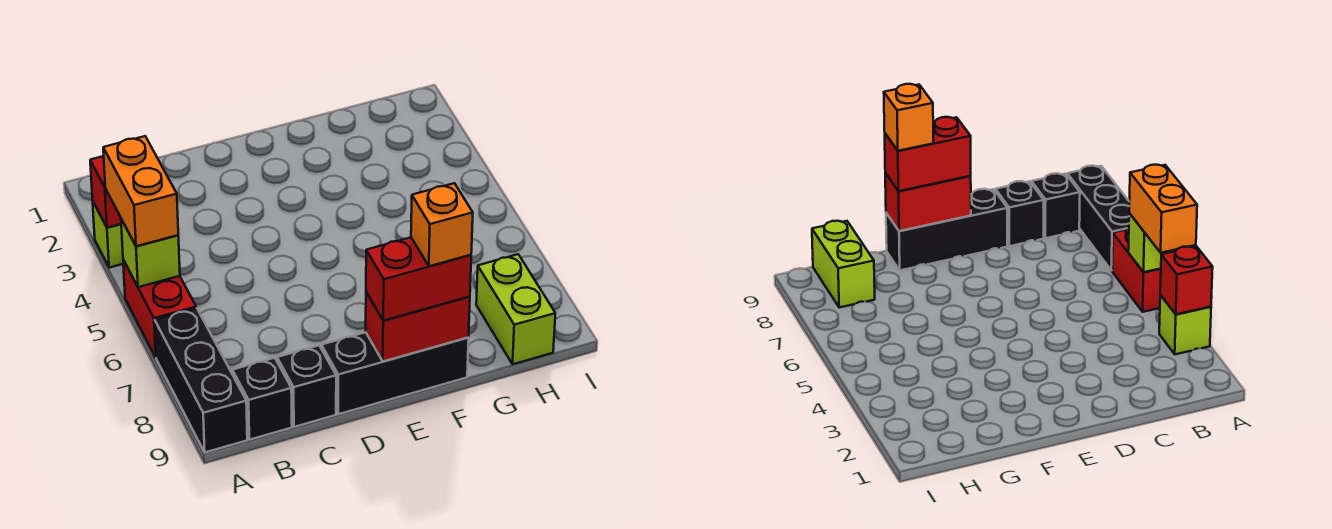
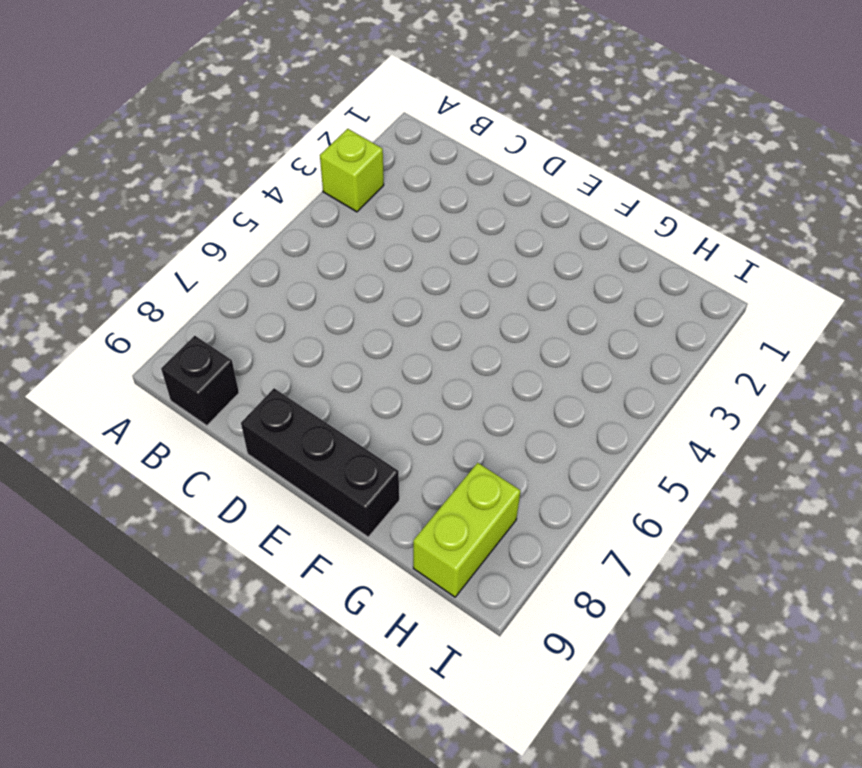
none -> red brick A5:A6 level 1
none -> black brick A7:A9 level 1
none -> black brick C9 level 1

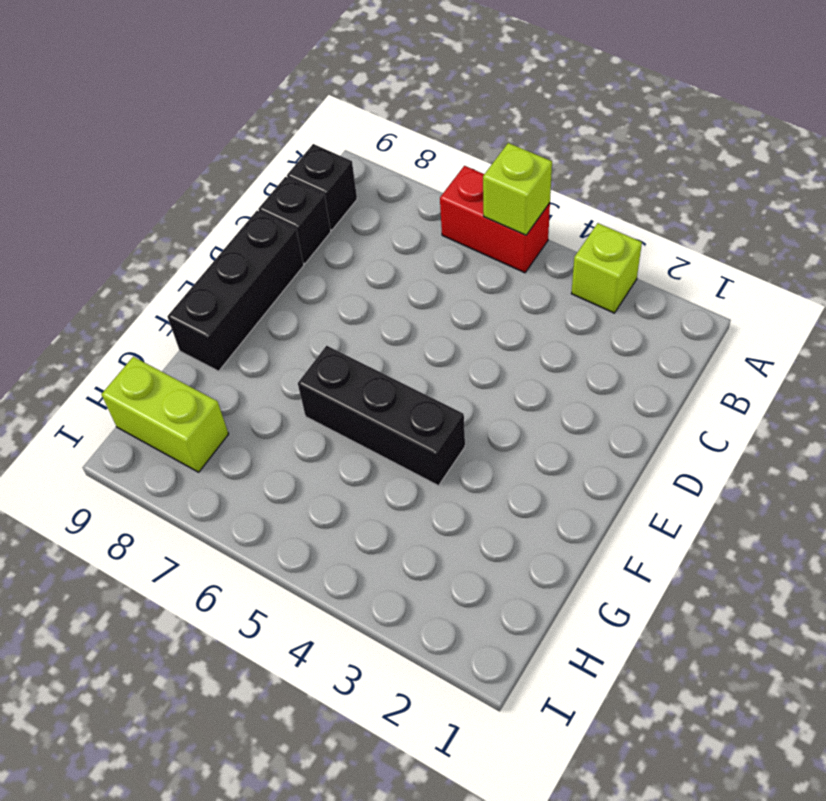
black brick F4:F6 level 1 -> black brick A7:A9 level 1
none -> red brick A3 level 2
none -> red brick E9:F9 level 2
none -> orange brick A4:A5 level 3

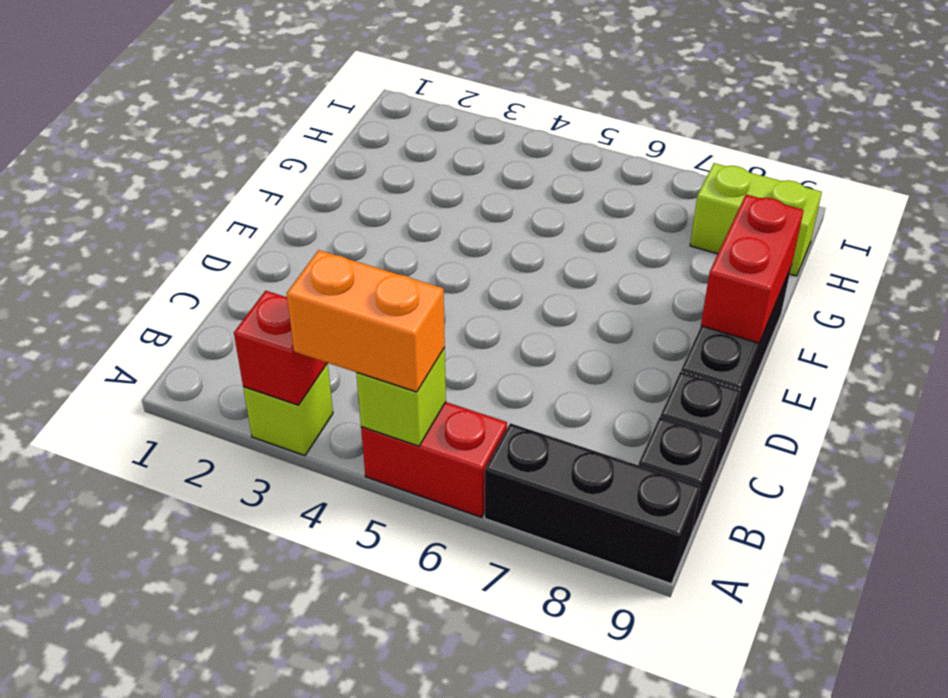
none -> red brick E9:F9 level 3
none -> orange brick F9 level 4

